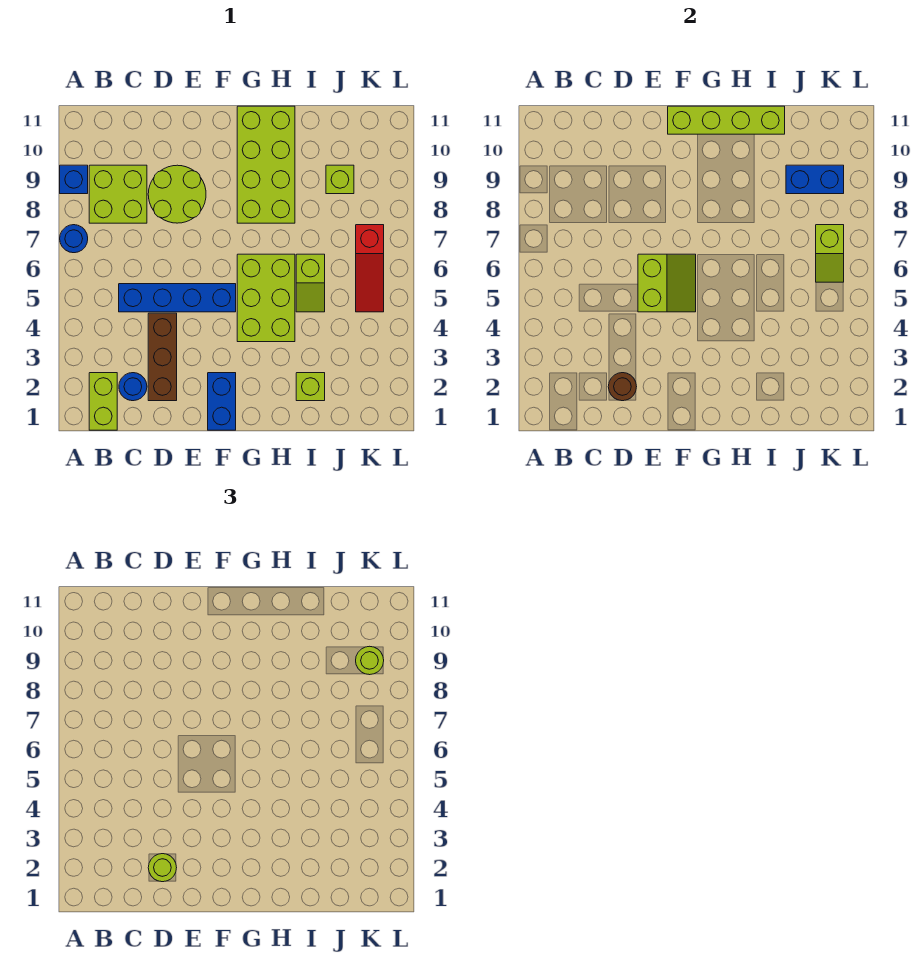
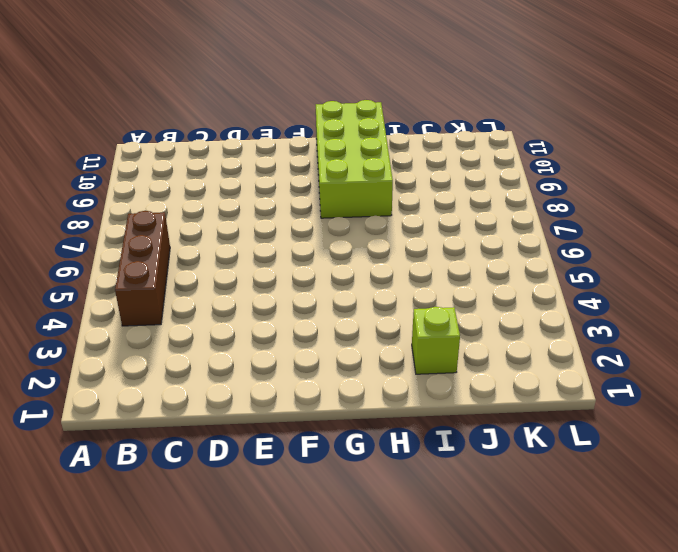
brown brick B4:B6 level 1 -> brown brick D2:D4 level 1
none -> blue round brick A7 level 1
none -> blue brick A9 level 1
none -> lime brick B1:B2 level 1

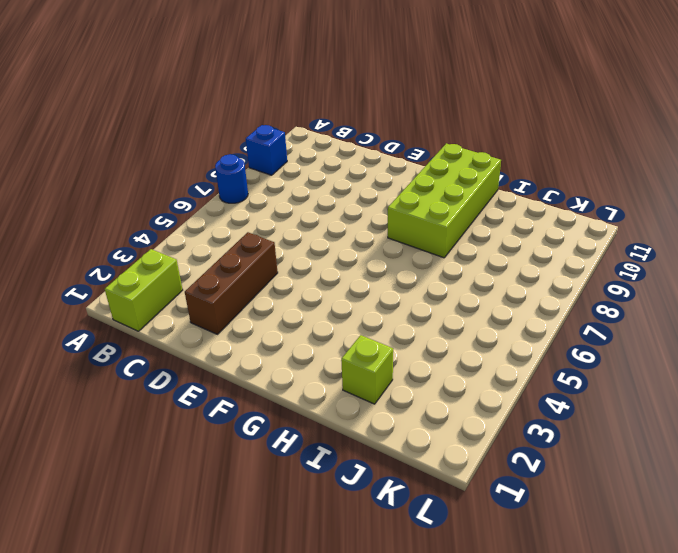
none -> lime brick B8:C9 level 1
none -> blue round brick C2 level 1
none -> blue brick C5:F5 level 1

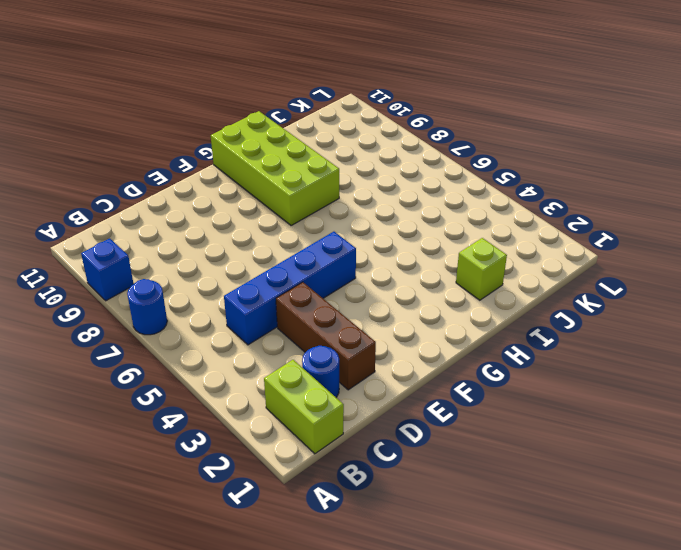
none -> lime brick B8:C9 level 1
none -> lime round brick D8:E9 level 1
none -> blue brick F1:F2 level 1

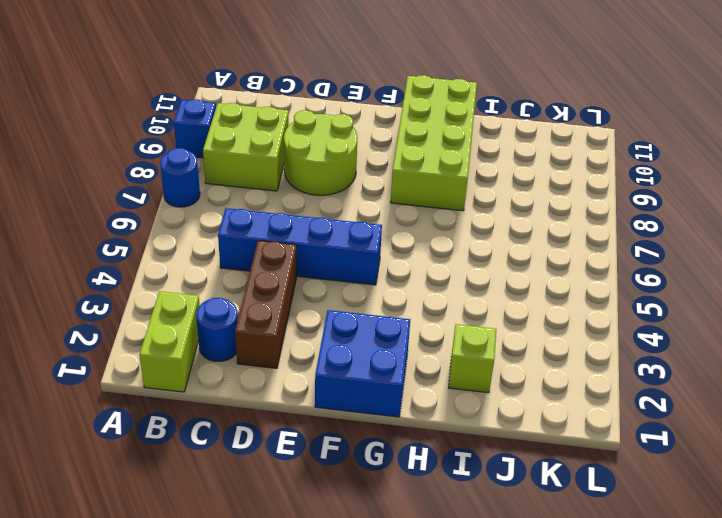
blue brick F1:G2 level 1 -> blue brick F1:F2 level 1
none -> lime brick G4:H6 level 1
none -> lime slope I5:I6 level 1 top 6
none -> lime brick J9 level 1

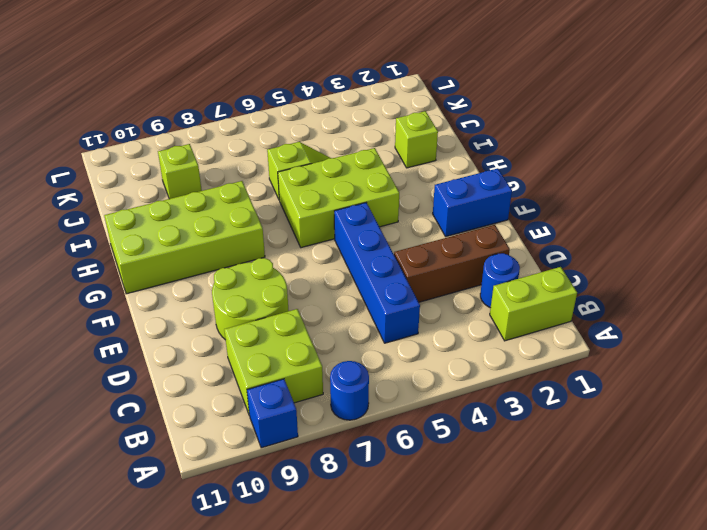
none -> red slope K5:K7 level 1 top 7
none -> brown round brick D2 level 2
none -> lime slope E5:F6 level 2 top E

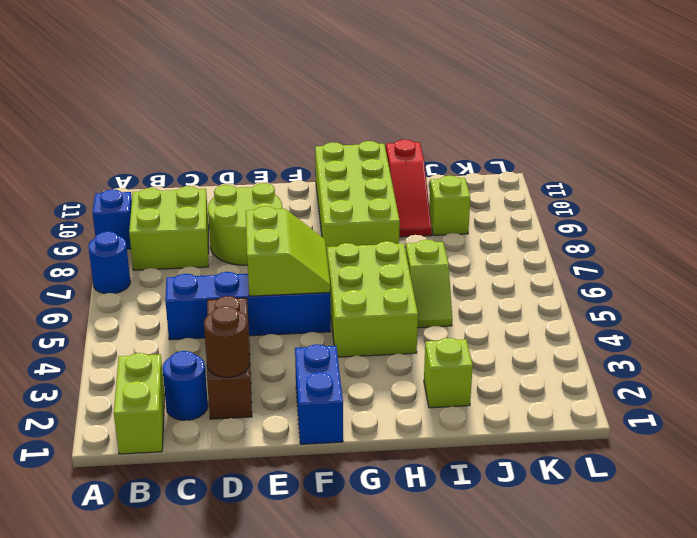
red slope I9:I11 level 1 top 11 -> red slope K5:K7 level 1 top 7
none -> lime brick F11:I11 level 2
none -> blue brick J9:K9 level 2
none -> lime slope K6:K7 level 2 top 7

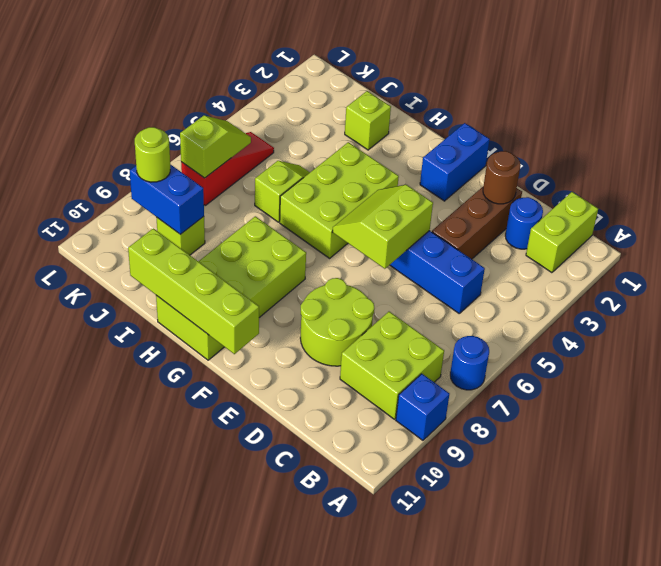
none -> lime round brick D2 level 3

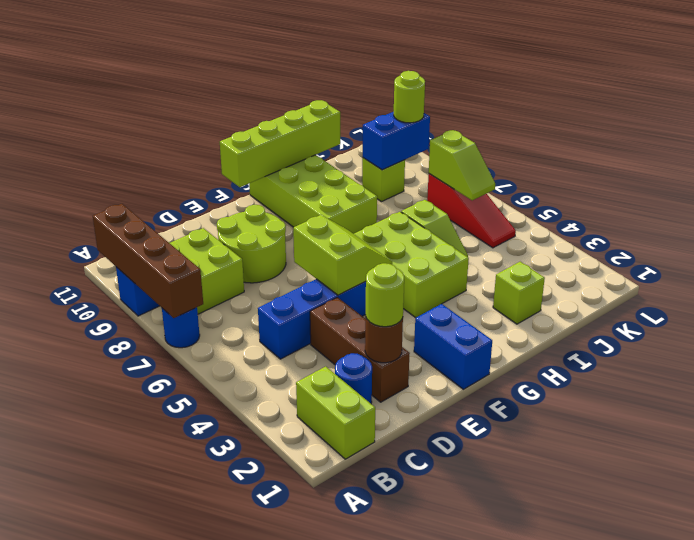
brown brick A7:A10 level 2 -> none

